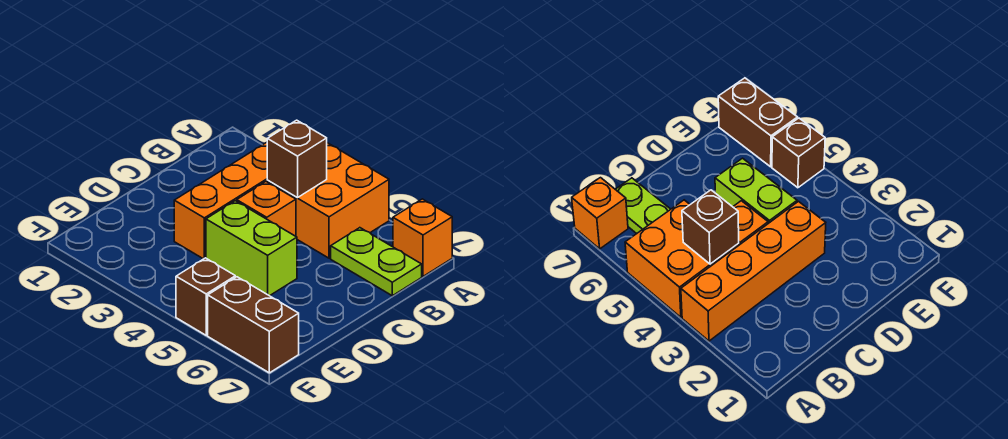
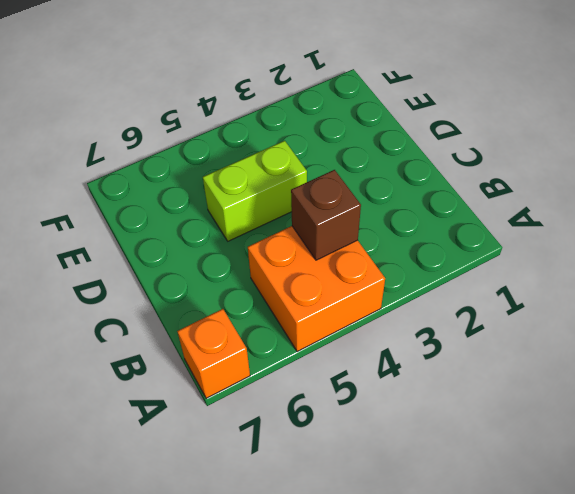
none -> orange brick A3:D3 level 1
none -> lime plate B6:B7 level 1

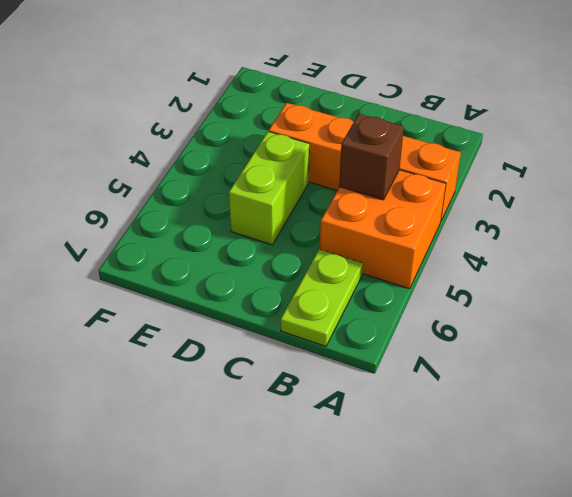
none -> orange brick A7 level 1
none -> orange brick C4 level 1

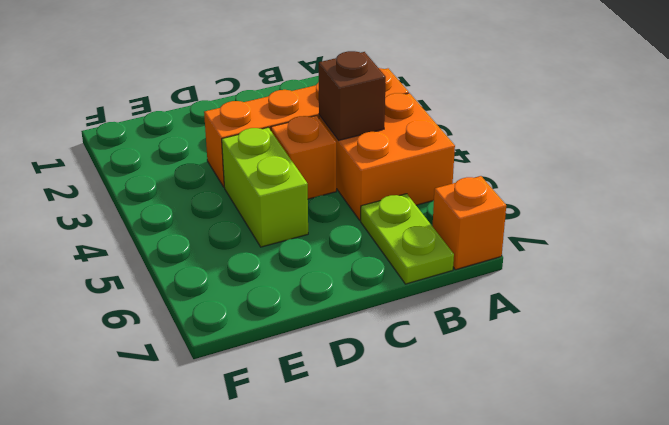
none -> brown brick F5 level 1
none -> brown brick F6:F7 level 1

